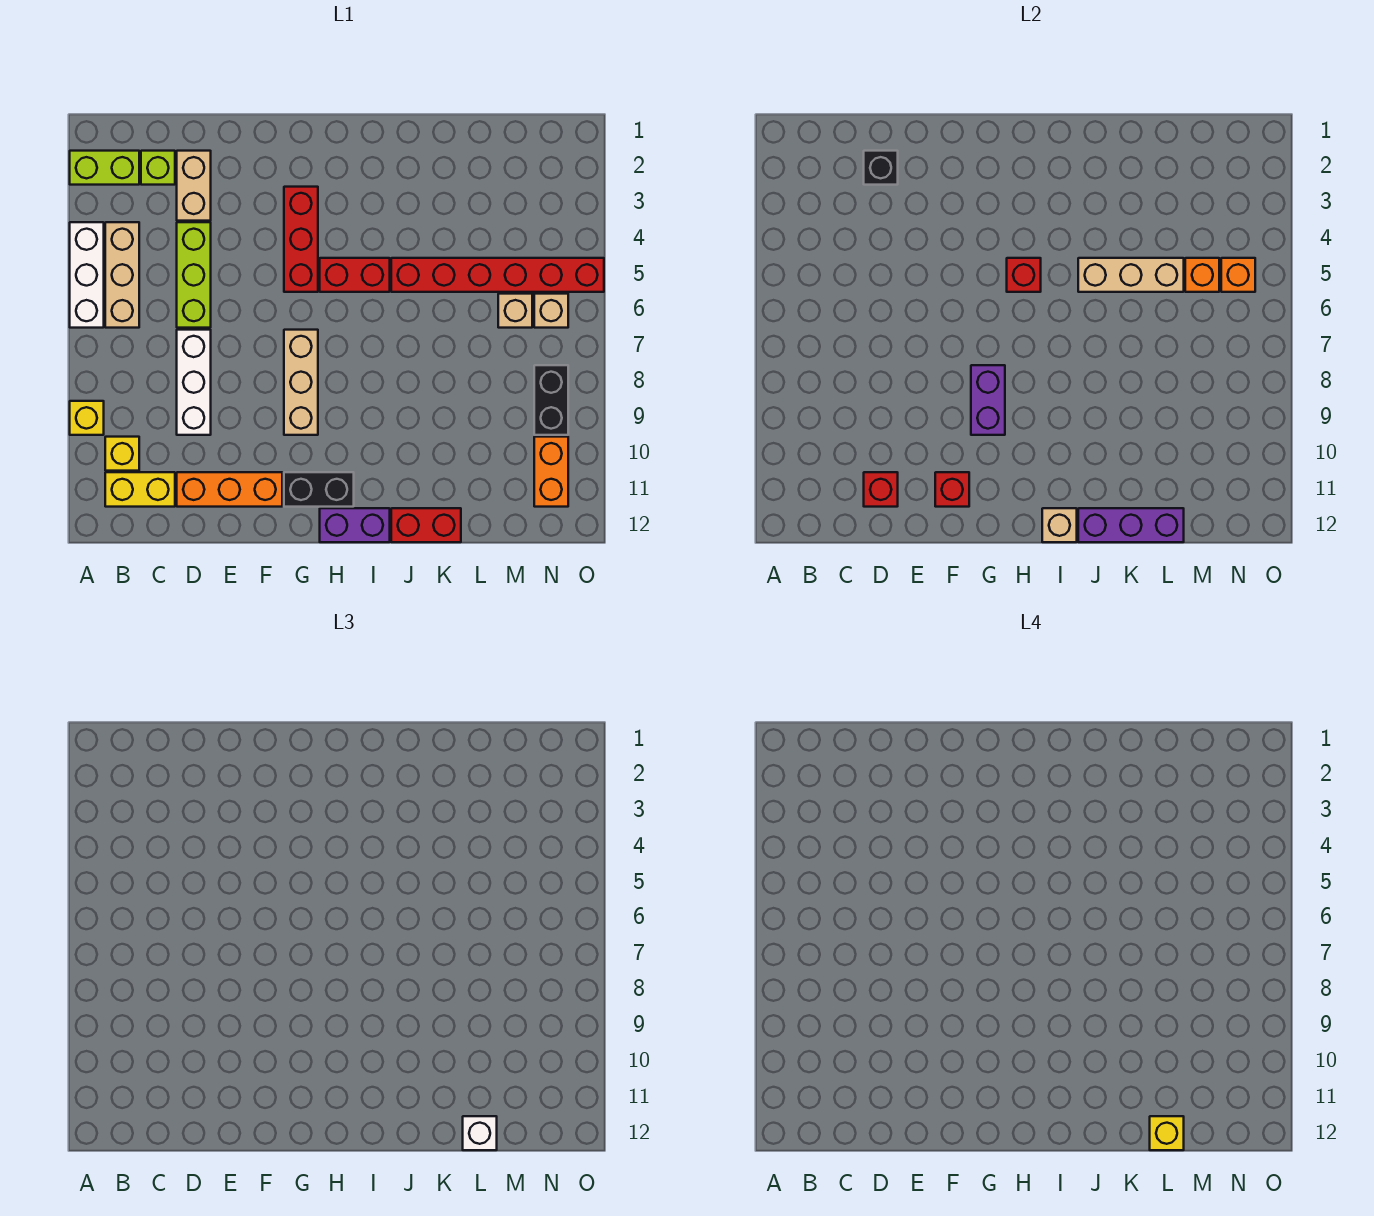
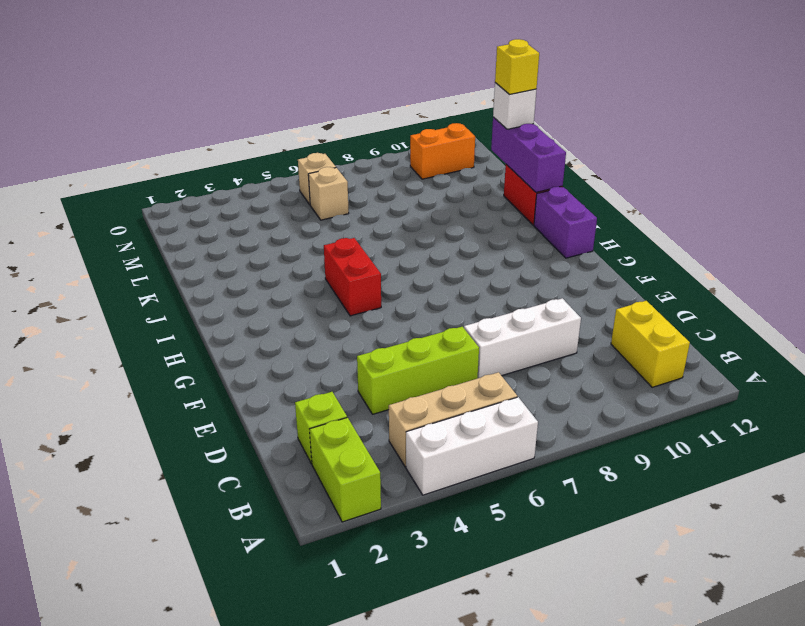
none -> yellow brick A9 level 1
none -> yellow brick B10 level 1
none -> tan brick D2:D3 level 1
none -> orange brick D11:F11 level 1

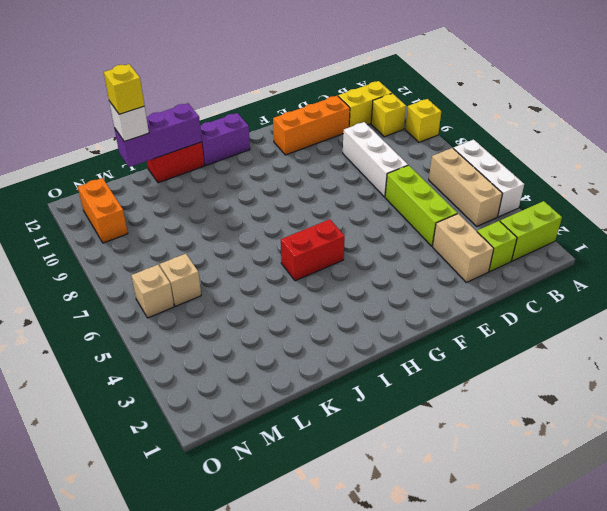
none -> red brick G3:G5 level 1
none -> tan brick G7:G9 level 1
none -> black brick G11:H11 level 1
none -> red brick J5:O5 level 1

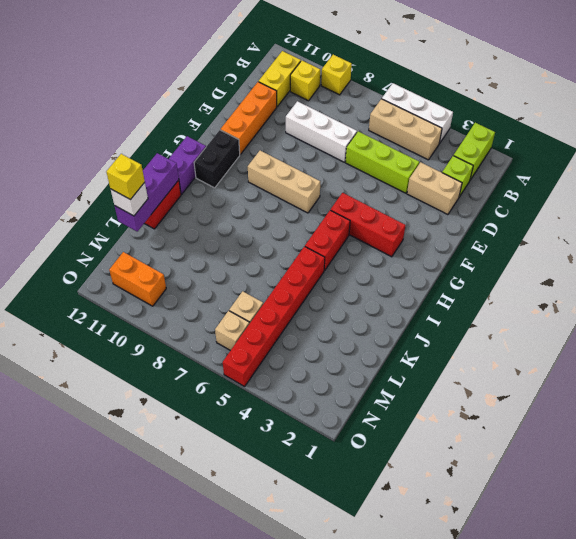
none -> black brick N8:N9 level 1
none -> black brick D2 level 2
none -> red brick D11 level 2
none -> red brick F11 level 2

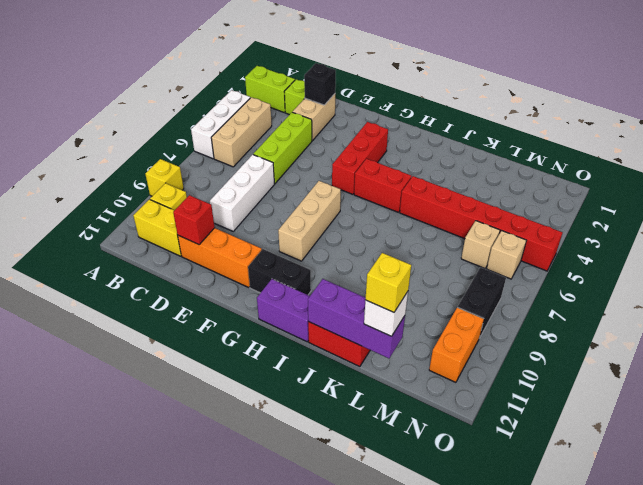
none -> red brick F11 level 2
none -> purple brick G8:G9 level 2
none -> red brick H5 level 2
none -> tan brick I12 level 2

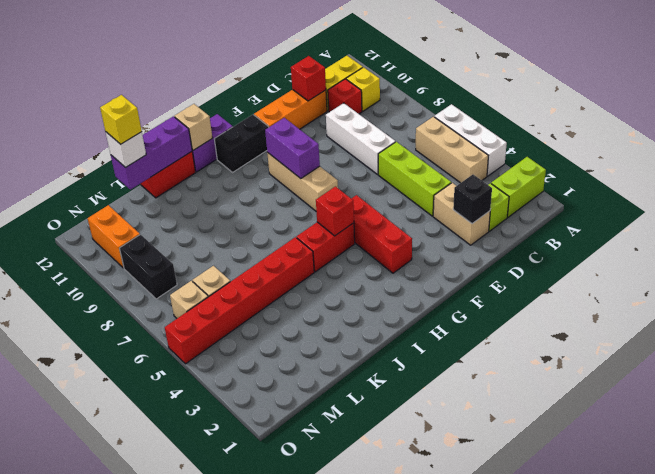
red brick C10 level 1 -> red brick F11 level 2
none -> yellow brick A9 level 1
none -> tan brick J5:L5 level 2
none -> orange brick M5 level 2
none -> orange brick N5 level 2

